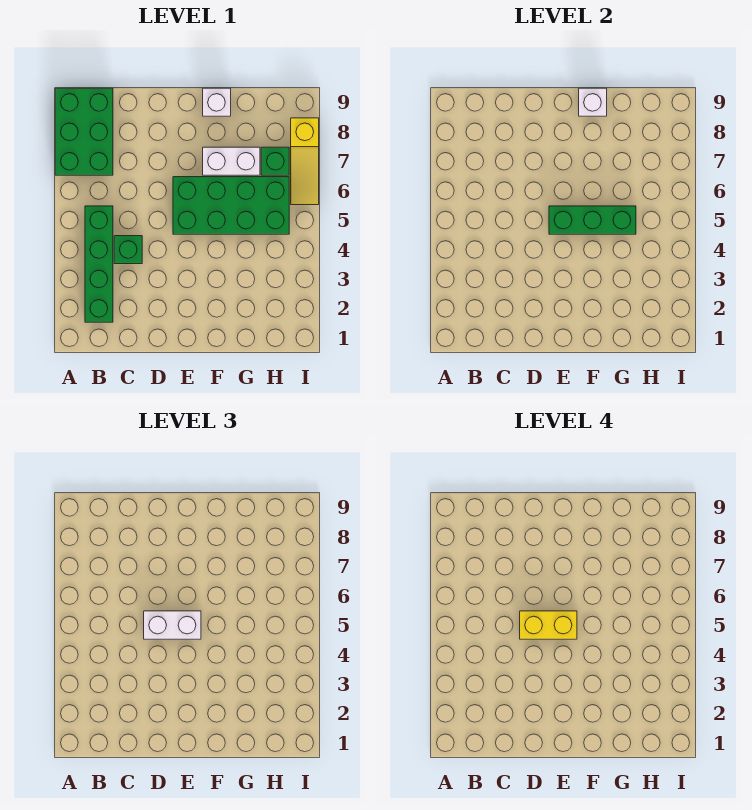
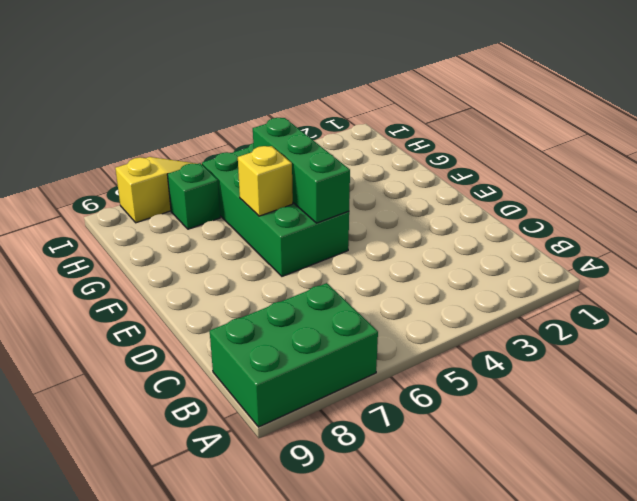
yellow brick F6 level 2 -> none
none -> green brick B2:B5 level 1
none -> green brick C4 level 1
none -> white brick F7:G7 level 1

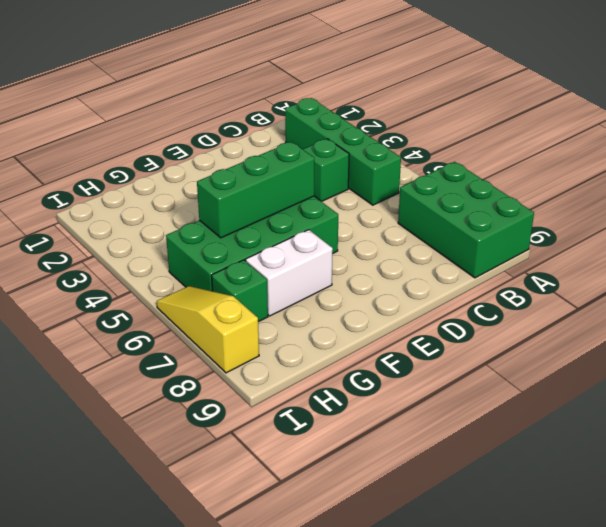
none -> white brick F9 level 1
none -> white brick F9 level 2
none -> white brick D5:E5 level 3

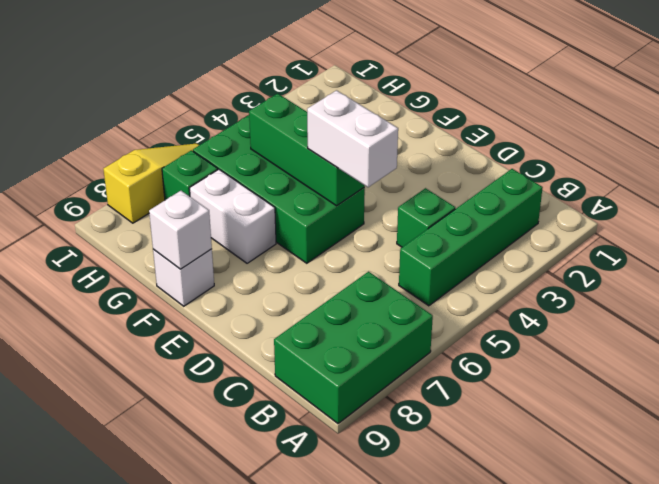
none -> yellow brick D5:E5 level 4

